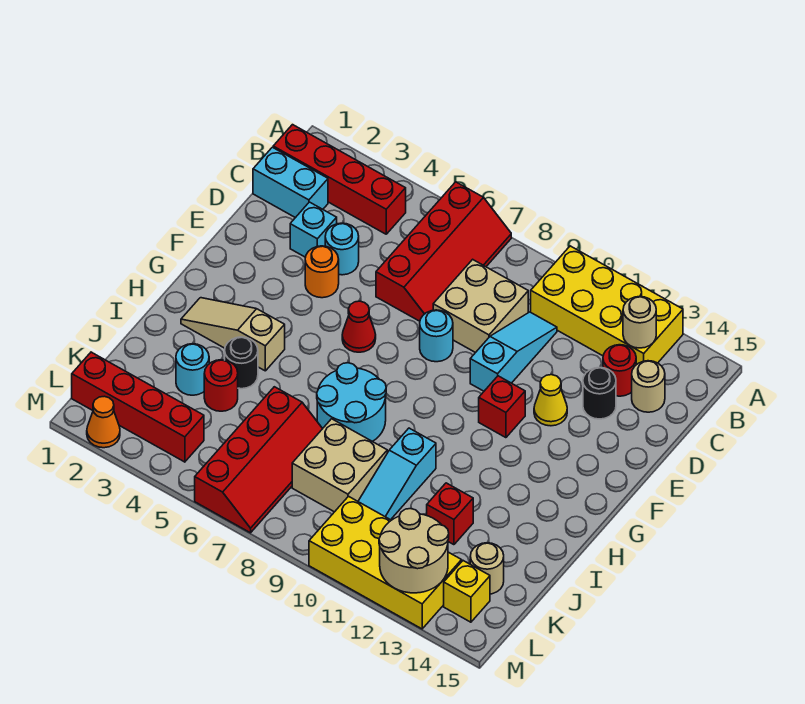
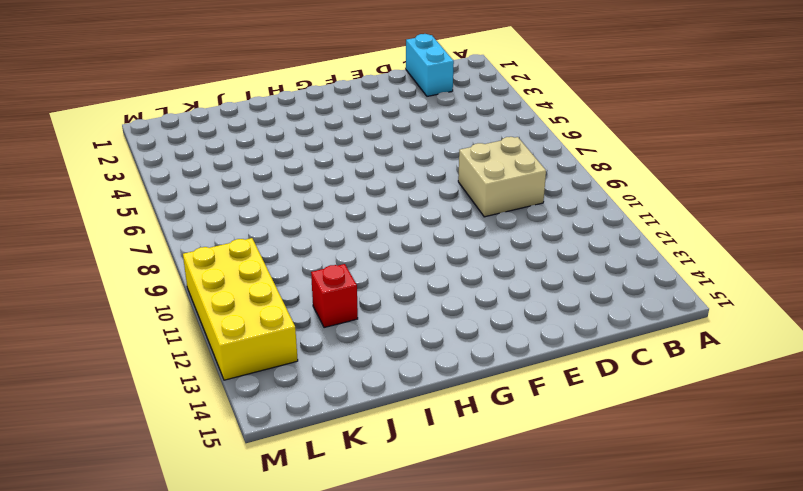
none -> red slope A6:D7 level 1 top 6
none -> yellow brick A10:B13 level 1
none -> red brick B1:B4 level 1
none -> cyan slope C10:E10 level 1 top E

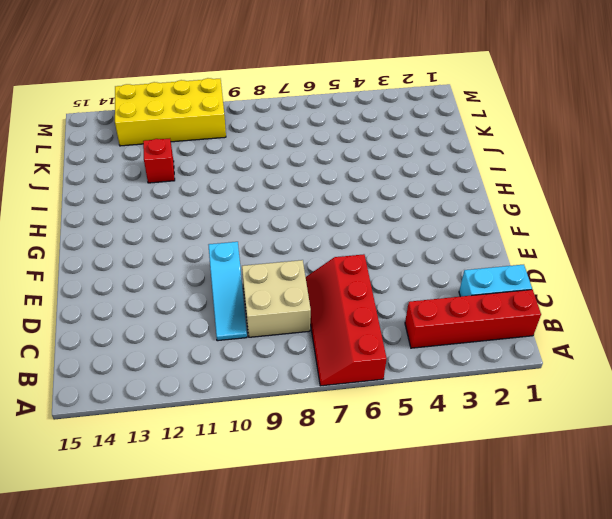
none -> yellow brick A10:B13 level 1
none -> red round brick C13 level 1
none -> tan round brick C14 level 1
none -> cyan brick D3 level 1

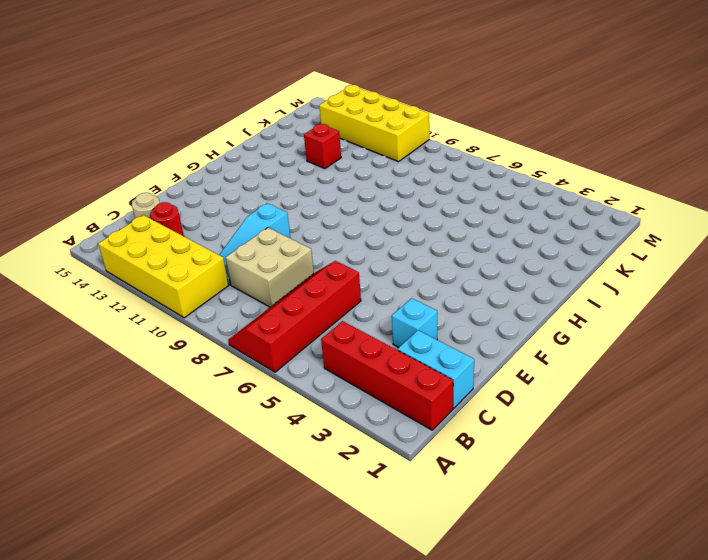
none -> cyan round brick D4 level 1
none -> black round brick D13 level 1
none -> orange round brick E4 level 1
none -> cyan round brick E8 level 1

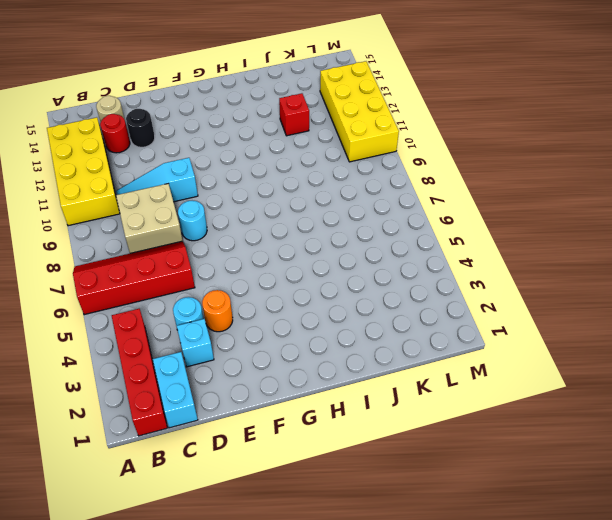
none -> yellow cone E12 level 1
none -> red cone F6 level 1
none -> red brick F11 level 1
none -> tan slope H2:H4 level 1 top 4

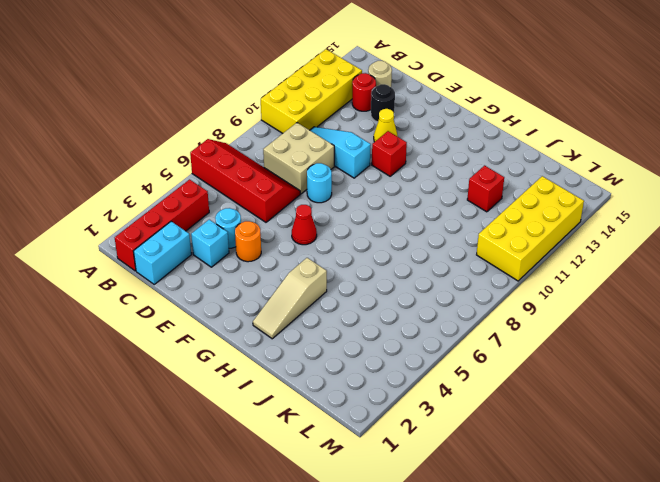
none -> cyan round brick H7:I8 level 1
none -> black round brick I4 level 1
none -> cyan slope I10:K10 level 1 top I
none -> cyan round brick J3 level 1

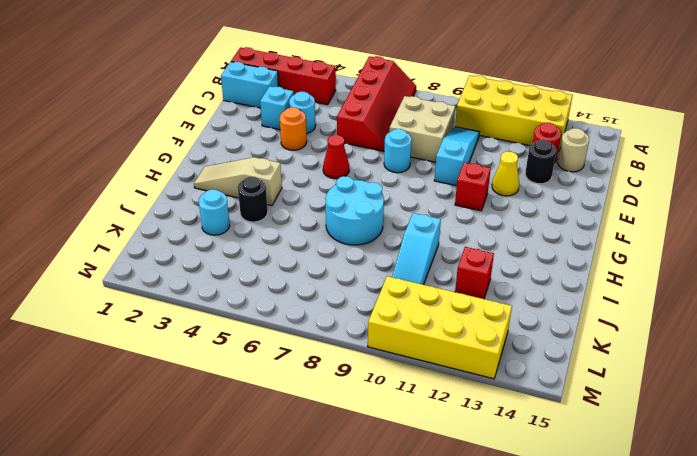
none -> red round brick J4 level 1
none -> red slope J6:M7 level 1 top 6
none -> tan brick J8:K9 level 1
none -> tan round brick K14 level 1

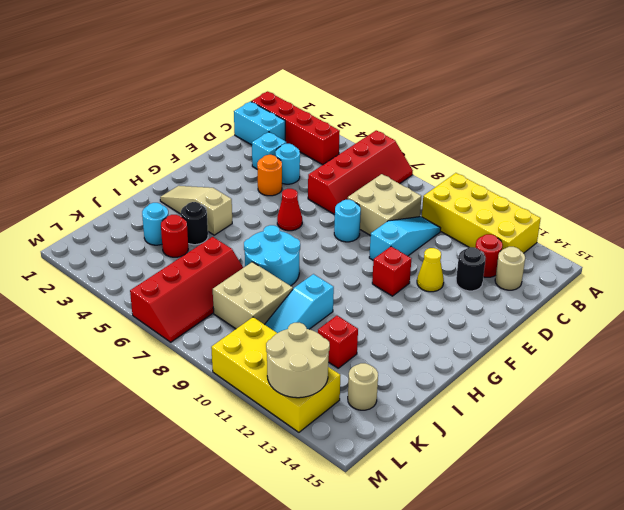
none -> red brick L1:L4 level 1
none -> yellow brick L14 level 1
none -> orange cone M2 level 1
none -> tan round brick B13 level 2

